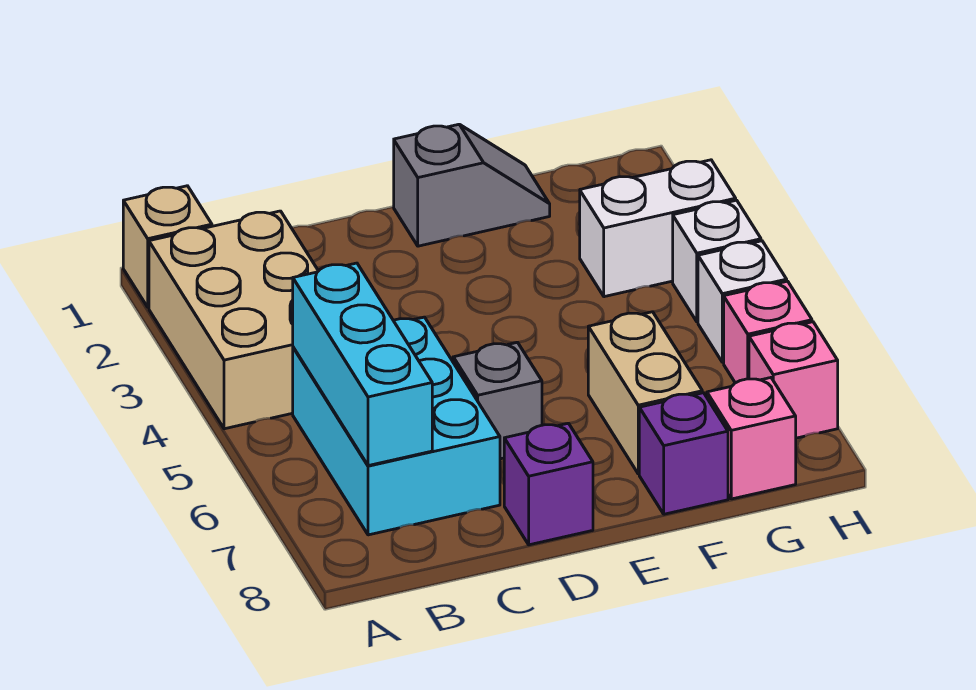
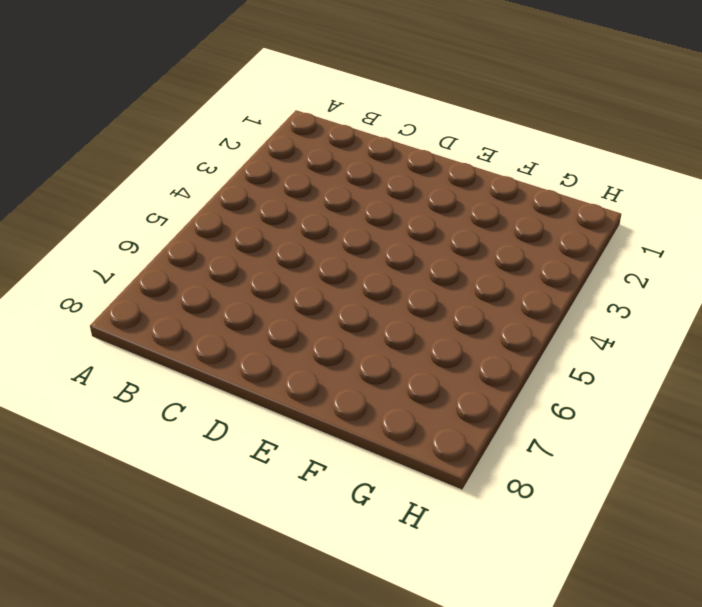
none -> tan brick A1 level 1
none -> tan brick A2:B4 level 1
none -> cyan brick B5:C7 level 1

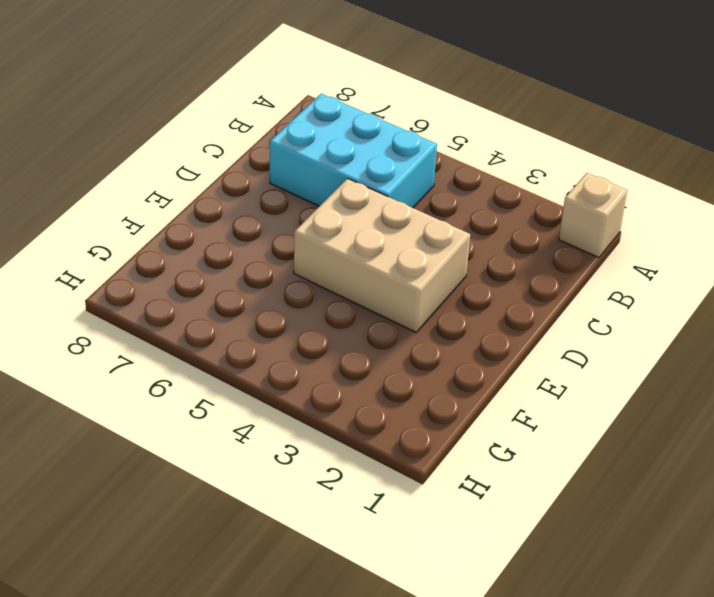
tan brick D3:E5 level 1 -> tan brick A2:B4 level 1
none -> grey brick D6 level 1
none -> purple brick D8 level 1
none -> grey slope E1:F1 level 1 top E

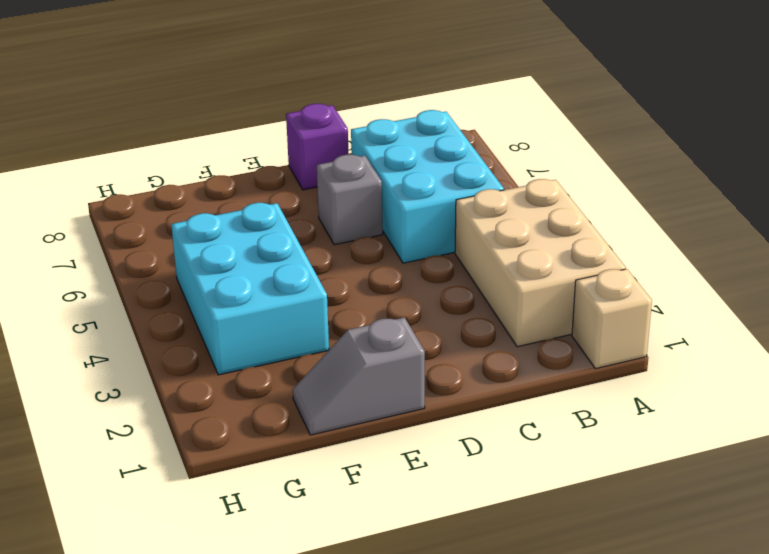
cyan brick F3:G5 level 1 -> white brick G3:H3 level 1
none -> tan brick F6:F7 level 1
none -> purple brick F8 level 1
none -> pink brick G8 level 1

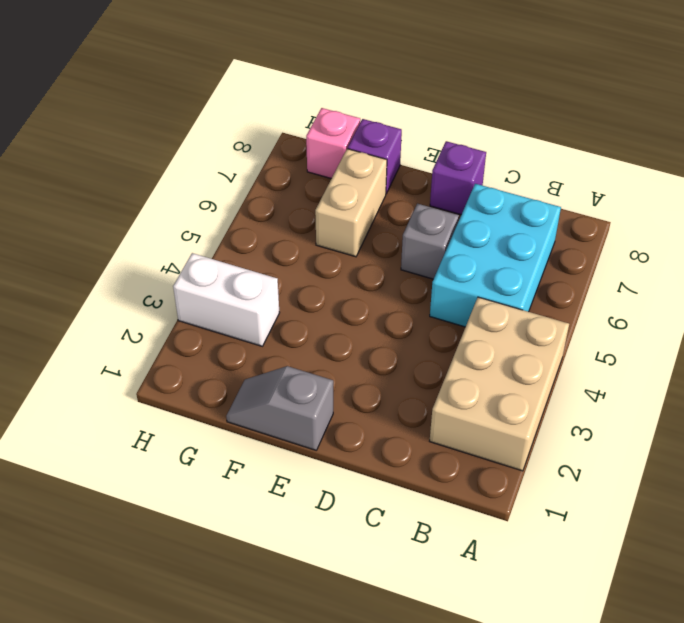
none -> tan brick A1 level 1
none -> white brick H4 level 1
none -> white brick H5 level 1

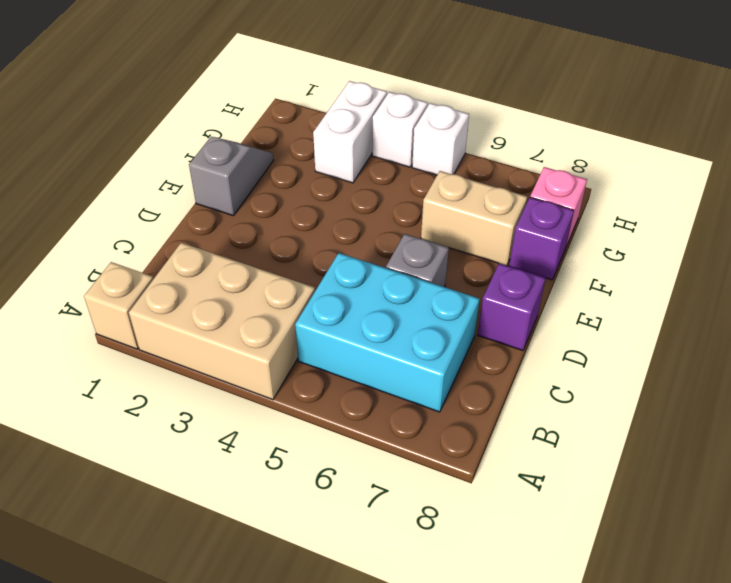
none -> pink brick H6 level 1
none -> pink brick H7 level 1
none -> cyan brick B5:B7 level 2

